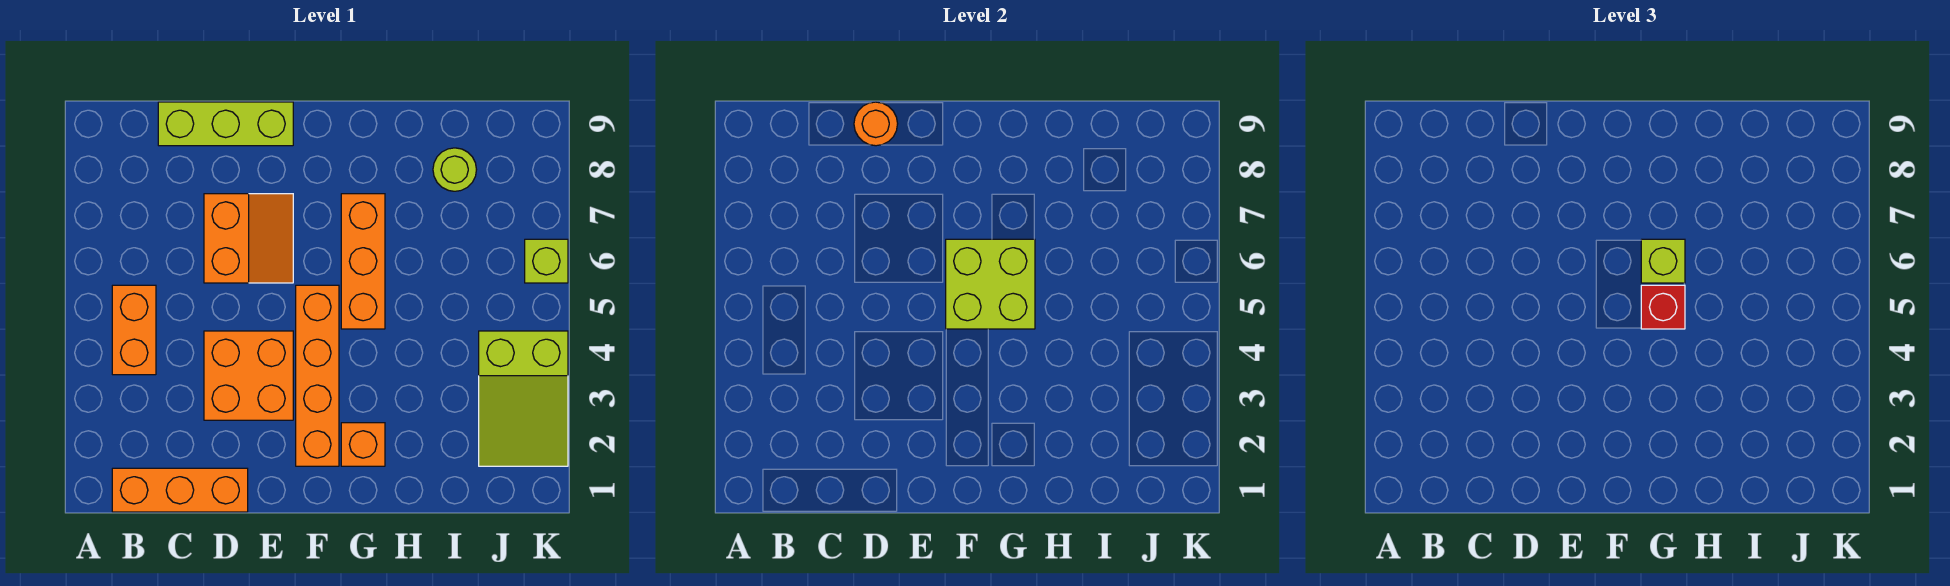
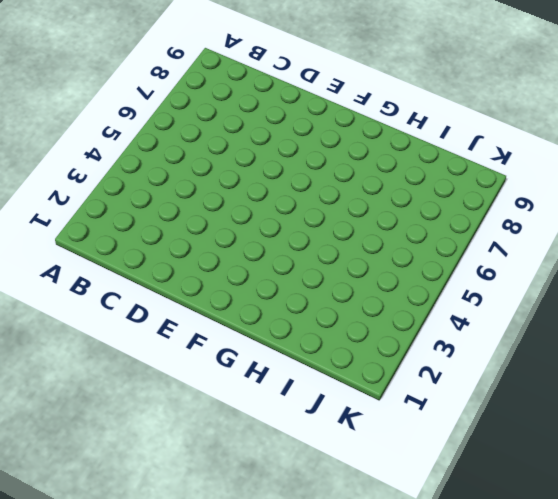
none -> orange brick B1:D1 level 1
none -> orange brick B4:B5 level 1
none -> lime brick C9:E9 level 1

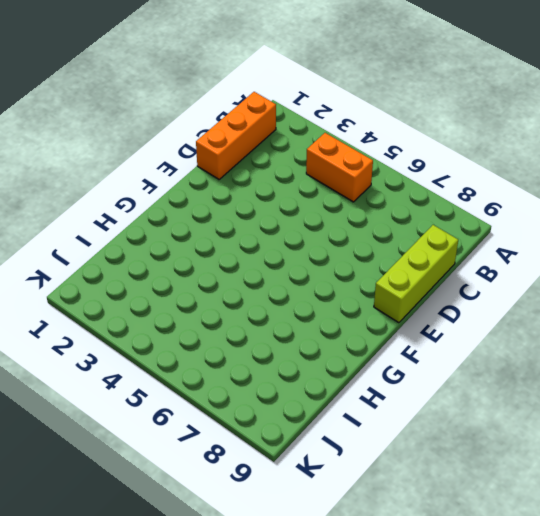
none -> orange brick D3:E4 level 1
none -> orange slope D6:E7 level 1 top D
none -> orange brick F2:F5 level 1

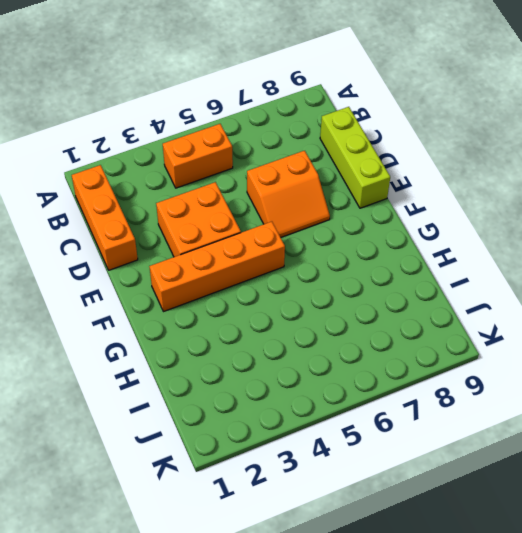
none -> orange brick G2 level 1
none -> orange brick G5:G7 level 1
none -> lime round brick I8 level 1

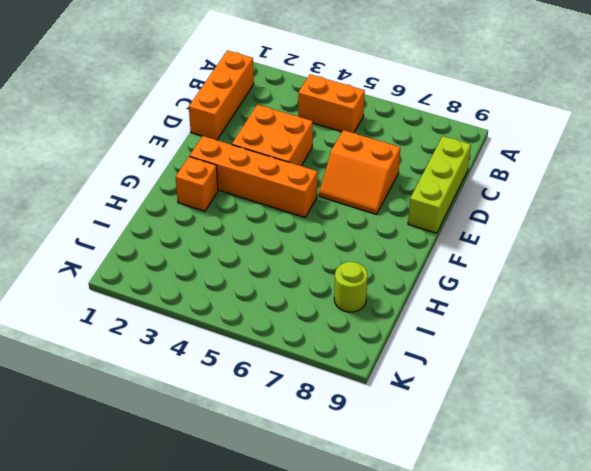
none -> orange brick G5:G7 level 1
none -> lime slope J2:K4 level 1 top 4
none -> lime brick K6 level 1

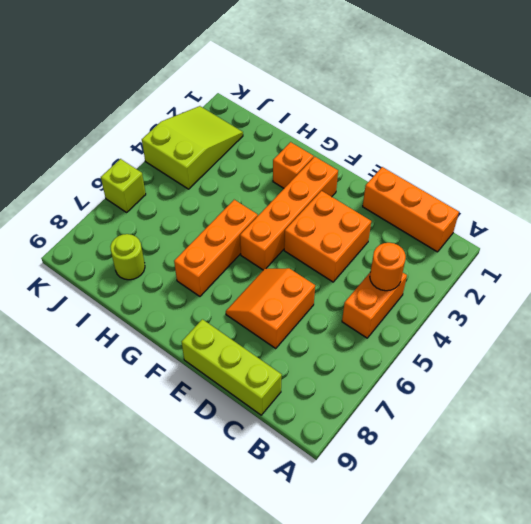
orange round brick B4 level 2 -> orange round brick D9 level 2
none -> lime brick F5:G6 level 2
none -> red brick G5 level 3
none -> lime brick G6 level 3

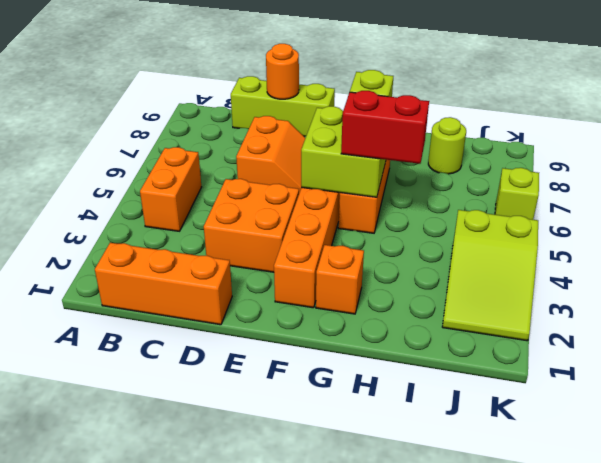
red brick G5:H5 level 3 -> red brick G5 level 3

